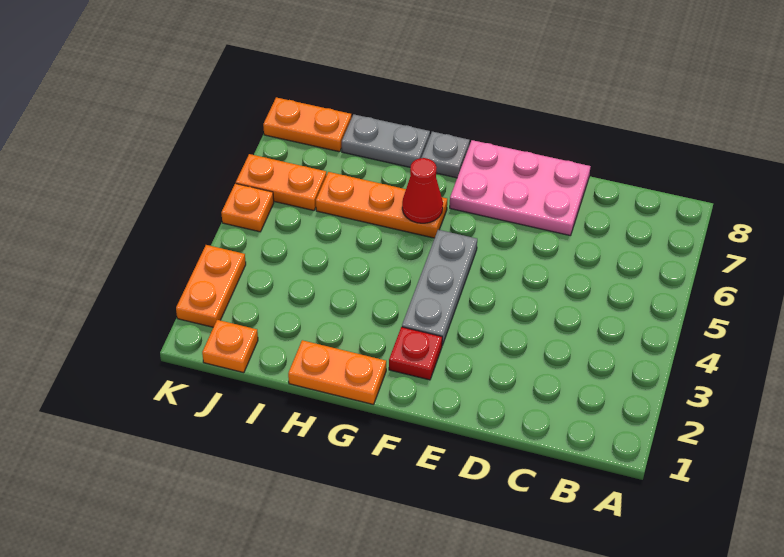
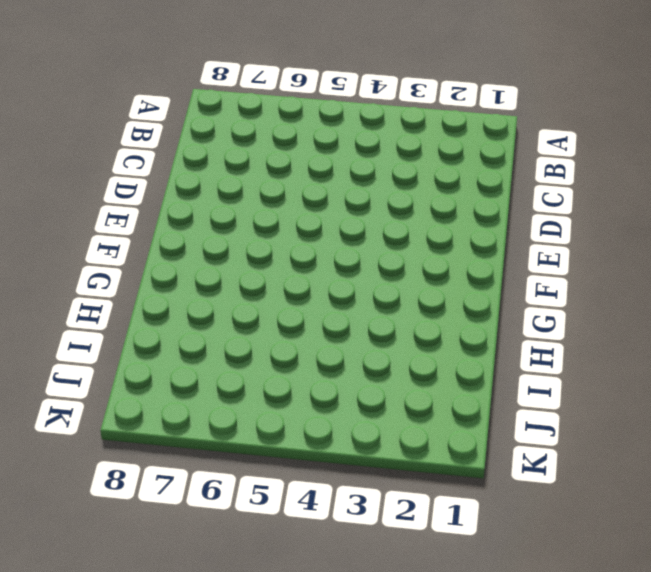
none -> pink plate D7:F8 level 1
none -> red plate F2 level 1
none -> grey plate F3:F5 level 1

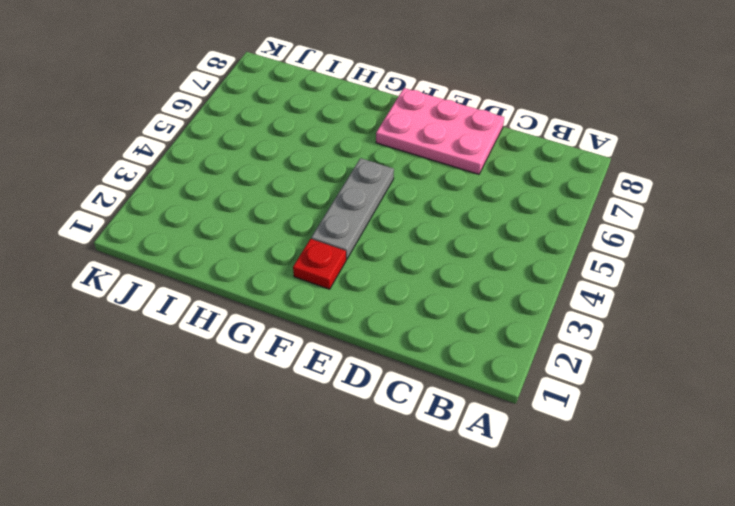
none -> orange plate G1:H1 level 1
none -> orange plate G6:I6 level 1
none -> grey plate G8 level 1

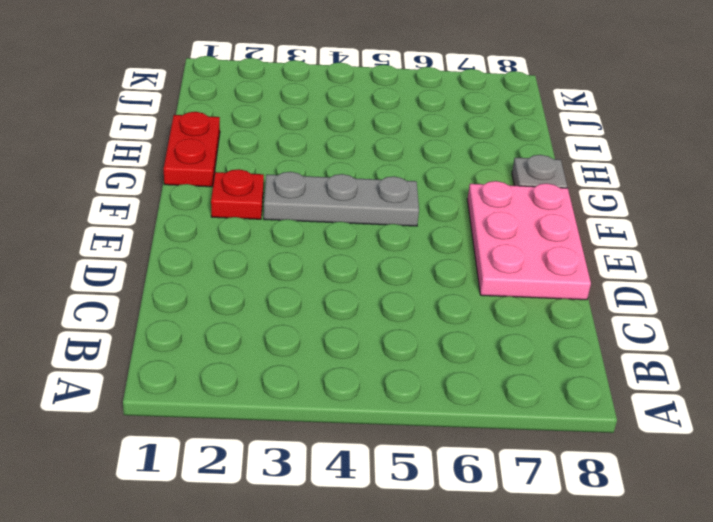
red plate G1:H1 level 1 -> orange plate G1:H1 level 1
none -> orange plate G6:I6 level 1
none -> grey plate H8:I8 level 1
none -> orange plate J1 level 1

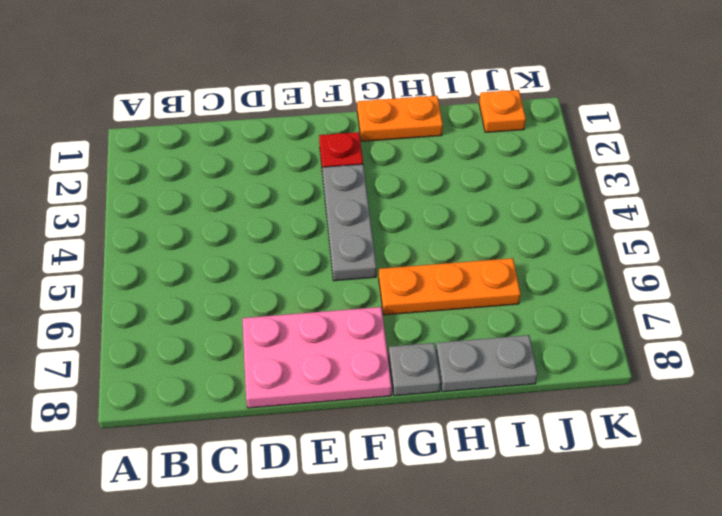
none -> orange plate J6:K6 level 1
none -> orange plate J8:K8 level 1
none -> orange plate K2:K3 level 1

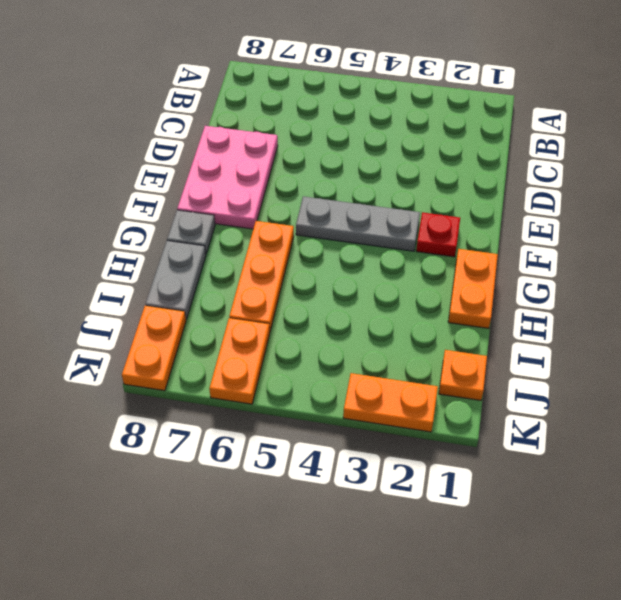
none -> orange plate K5 level 1
none -> red cone G6 level 2

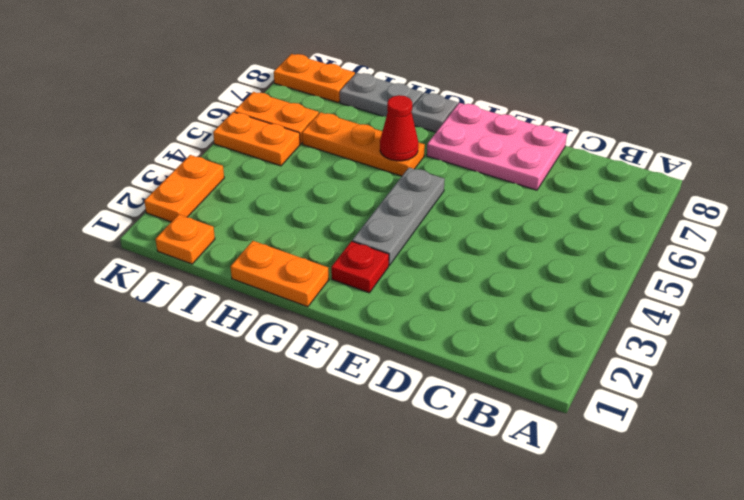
orange plate J5:K5 level 1 -> orange plate K5 level 1

